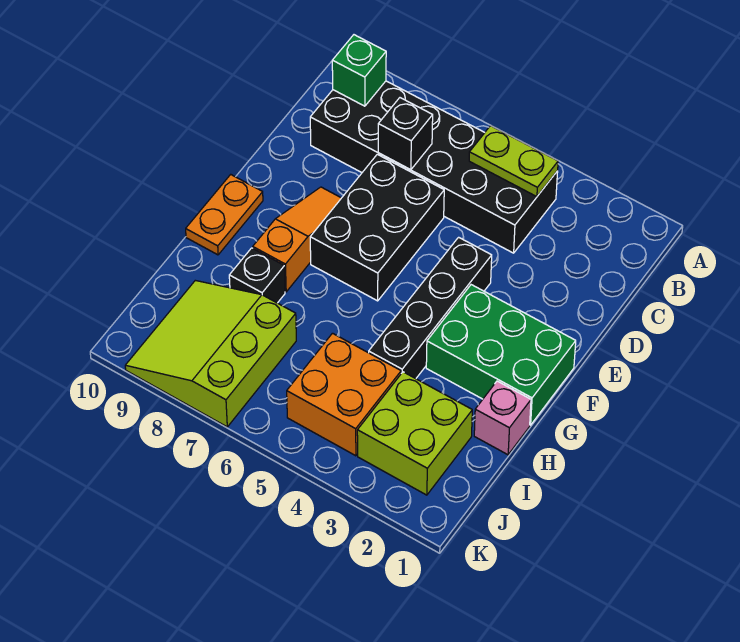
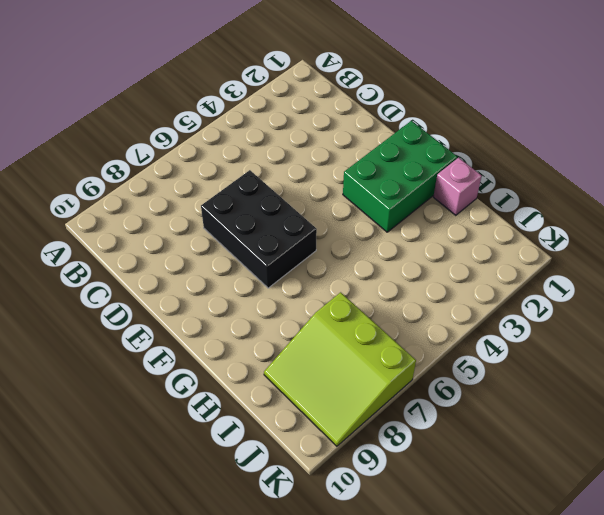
none -> black brick B4:C9 level 1
none -> black brick E4:H4 level 1
none -> orange slope E8:G8 level 1 top G

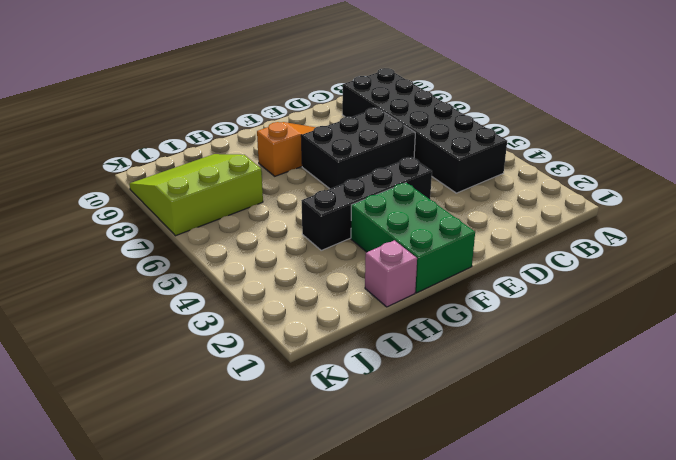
none -> orange plate F10:G10 level 1
none -> black brick H8 level 1
none -> lime brick I2:J3 level 1

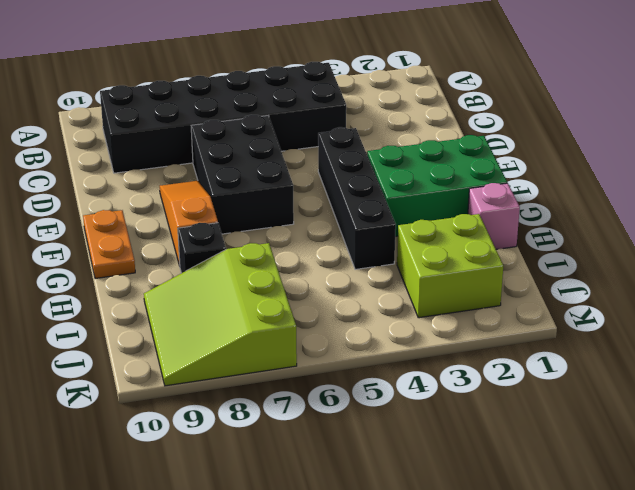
none -> orange brick I4:J5 level 1
none -> lime plate B4:B5 level 2
none -> green brick B9 level 2

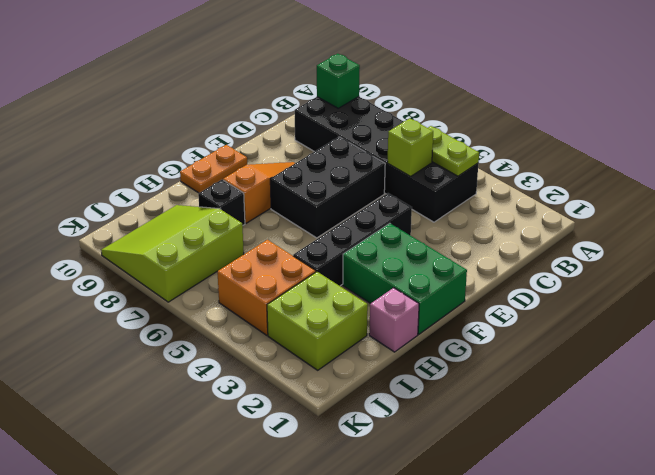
lime brick C5 level 2 -> none
none -> black brick C7 level 2

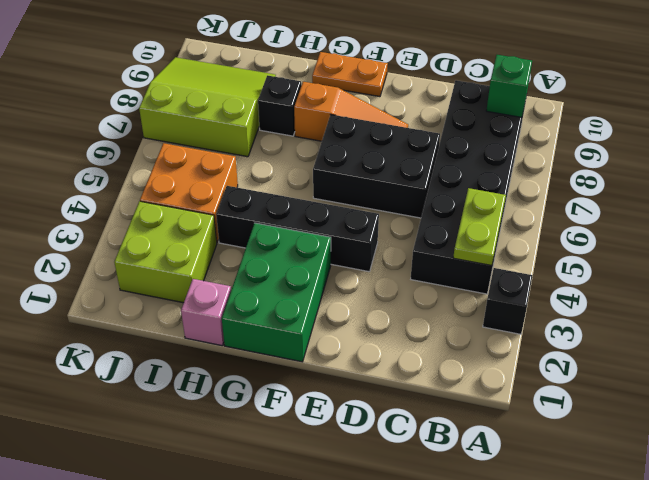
black brick A3 level 1 -> black brick C7 level 2

